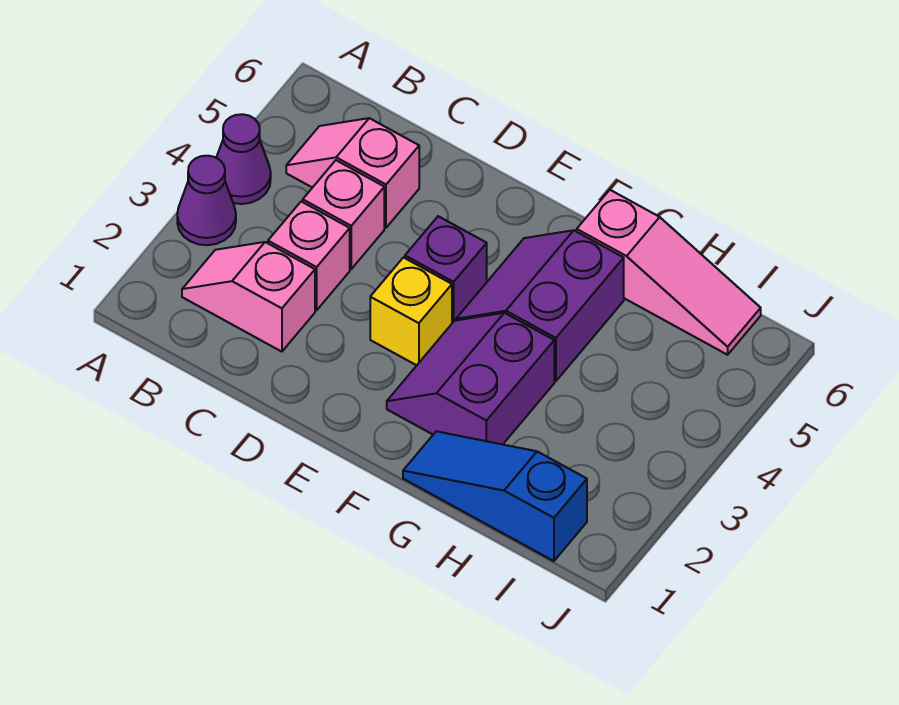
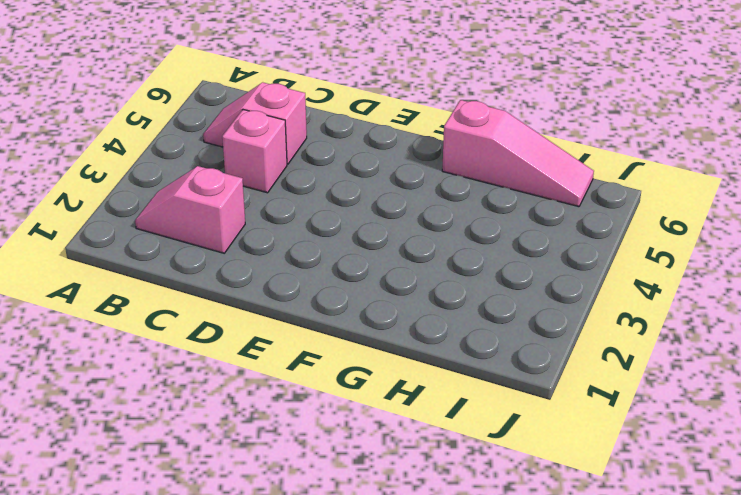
none -> purple cone A3 level 1
none -> purple cone A4 level 1
none -> pink brick C3 level 1

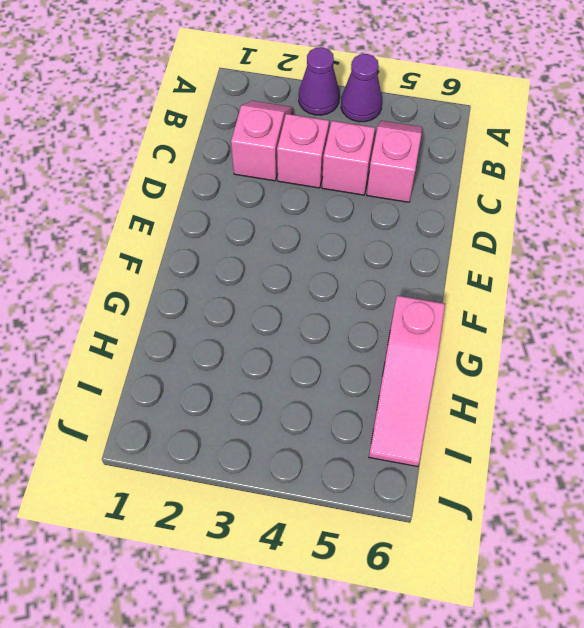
none -> yellow brick E3 level 1
none -> purple brick E4 level 1
none -> purple slope F2:G3 level 1 top G

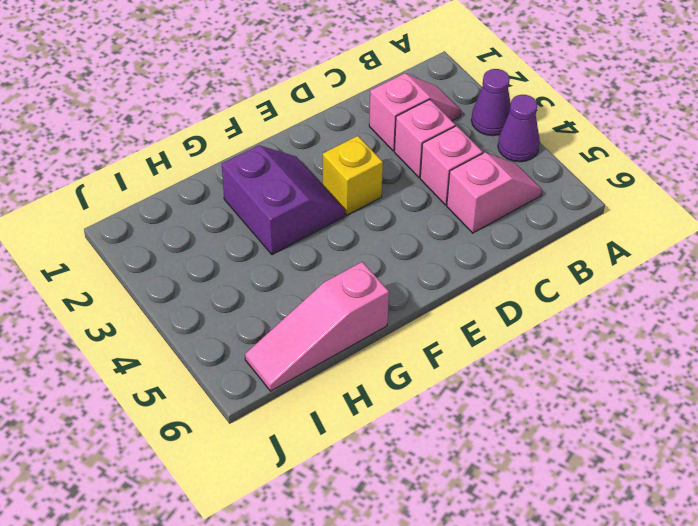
none -> purple brick E4 level 1
none -> purple slope F4:G5 level 1 top G
none -> blue slope G1:I1 level 1 top I

